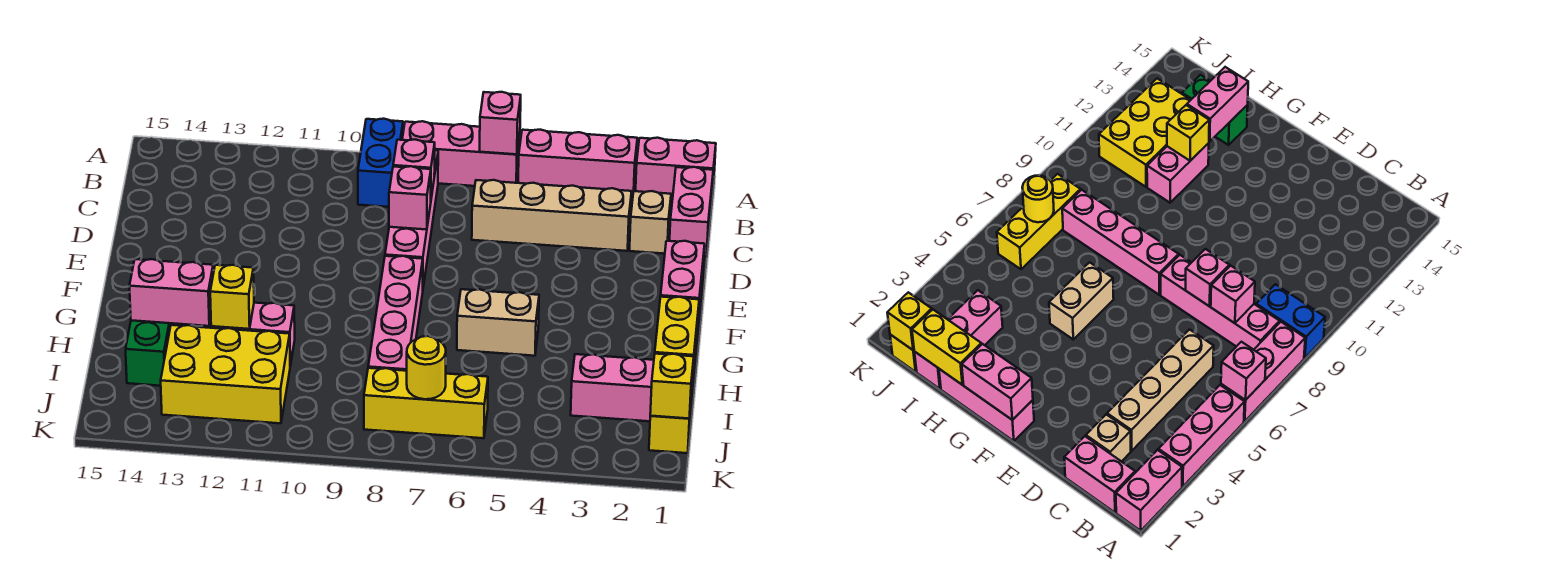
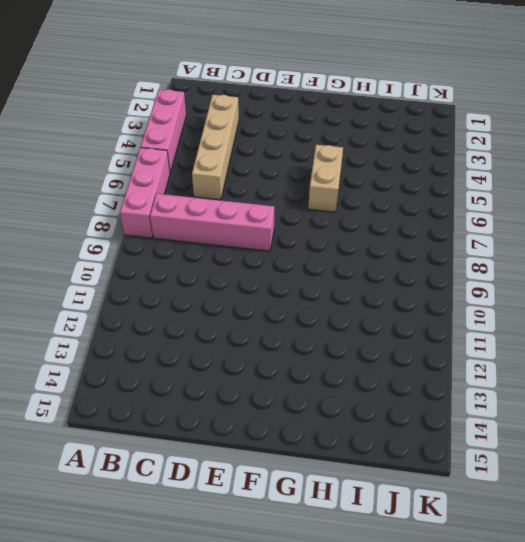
none -> pink brick A1:A2 level 1
none -> blue brick A9:B9 level 1
none -> pink brick B1:C1 level 1

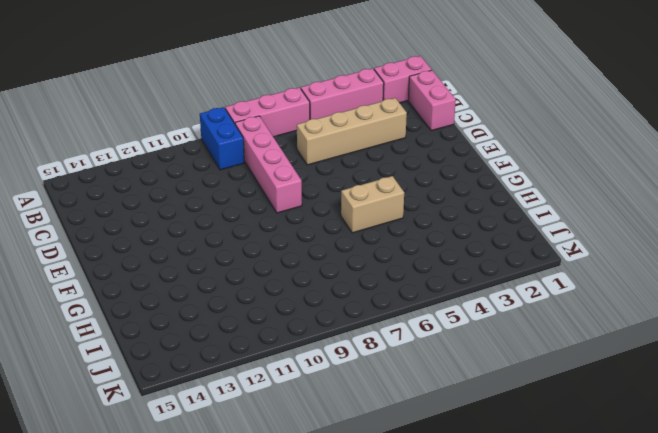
none -> tan brick C2 level 1
none -> pink brick F1:H1 level 1
none -> pink brick F8:I8 level 1

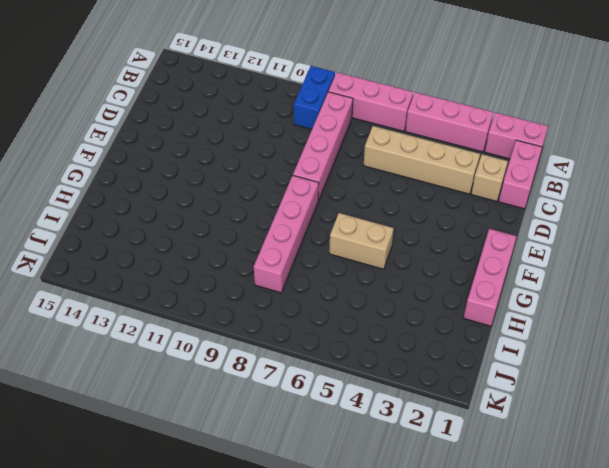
none -> pink brick H11:H12 level 1
none -> green brick H14:I14 level 1
none -> pink brick I1:I3 level 1

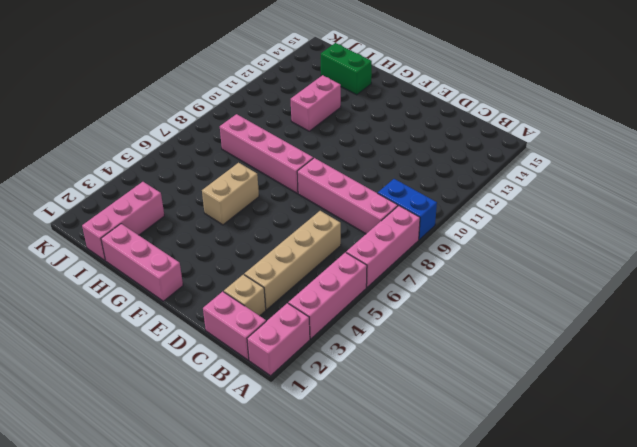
none -> yellow brick I11:J13 level 1
none -> yellow brick J1 level 1
none -> yellow brick J6:J8 level 1

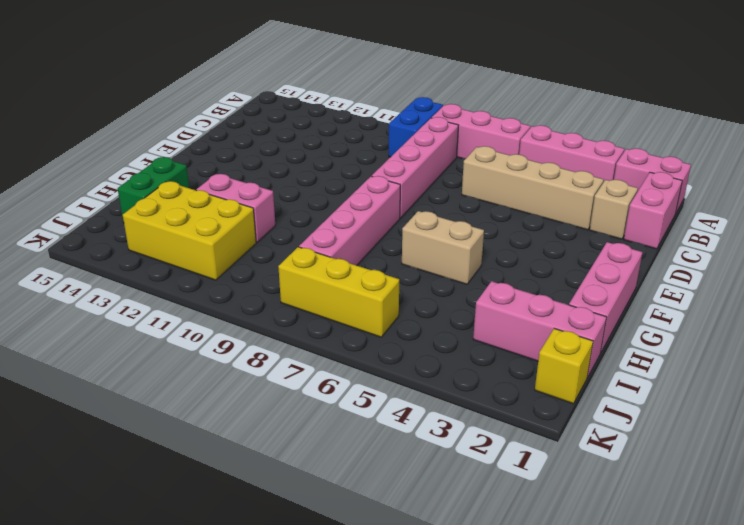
none -> pink brick A6 level 2
none -> pink brick C8 level 2
none -> pink brick D8 level 2

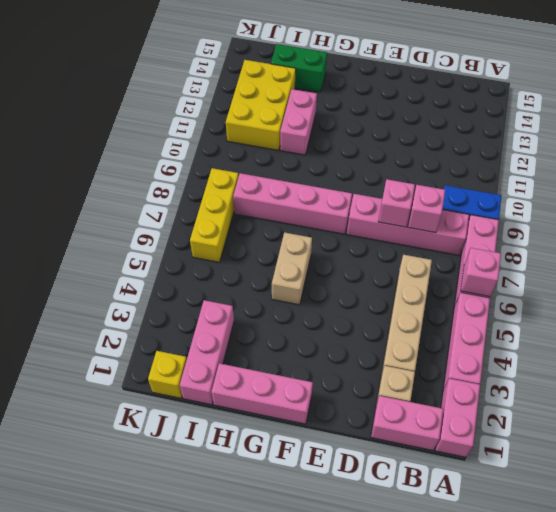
none -> pink brick F1:G1 level 2
none -> yellow brick H1:I1 level 2
none -> yellow brick H12 level 2

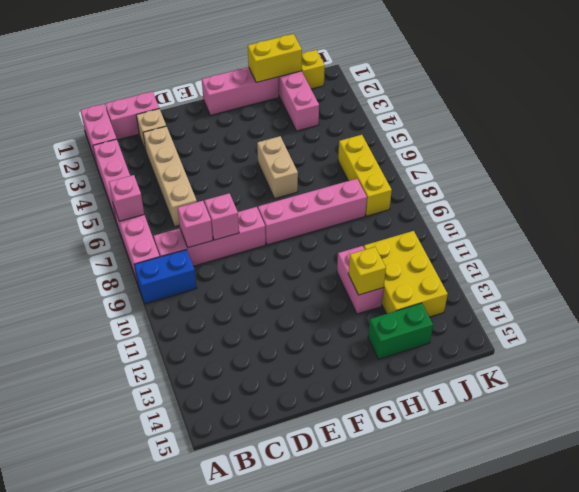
none -> pink brick F1:G1 level 2
none -> pink brick H13:H14 level 2
none -> yellow brick J1 level 2

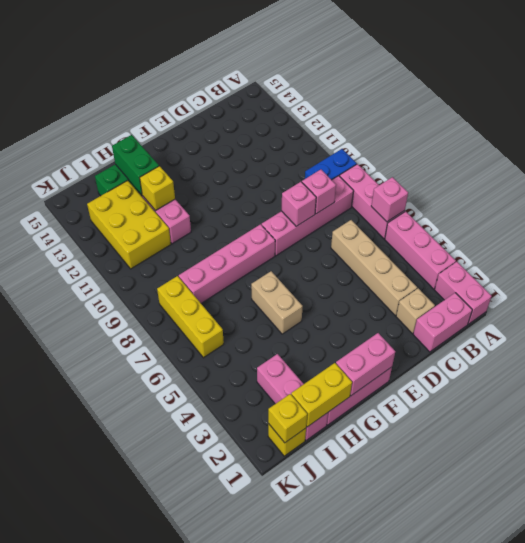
green brick H13:H14 level 2 -> pink brick H13:H14 level 2
none -> yellow round brick J7 level 2

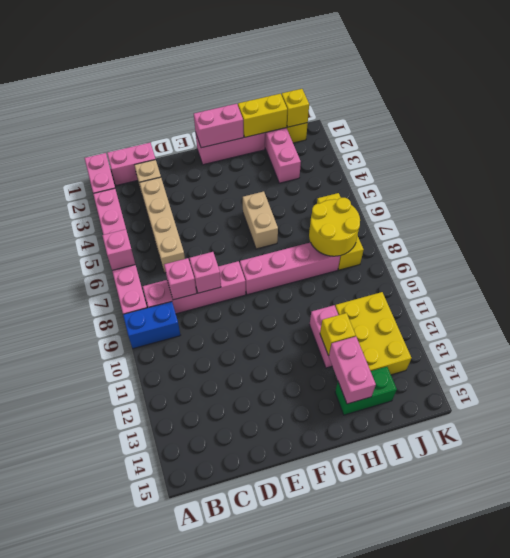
yellow round brick I7:J8 level 2 -> yellow round brick J7 level 2

